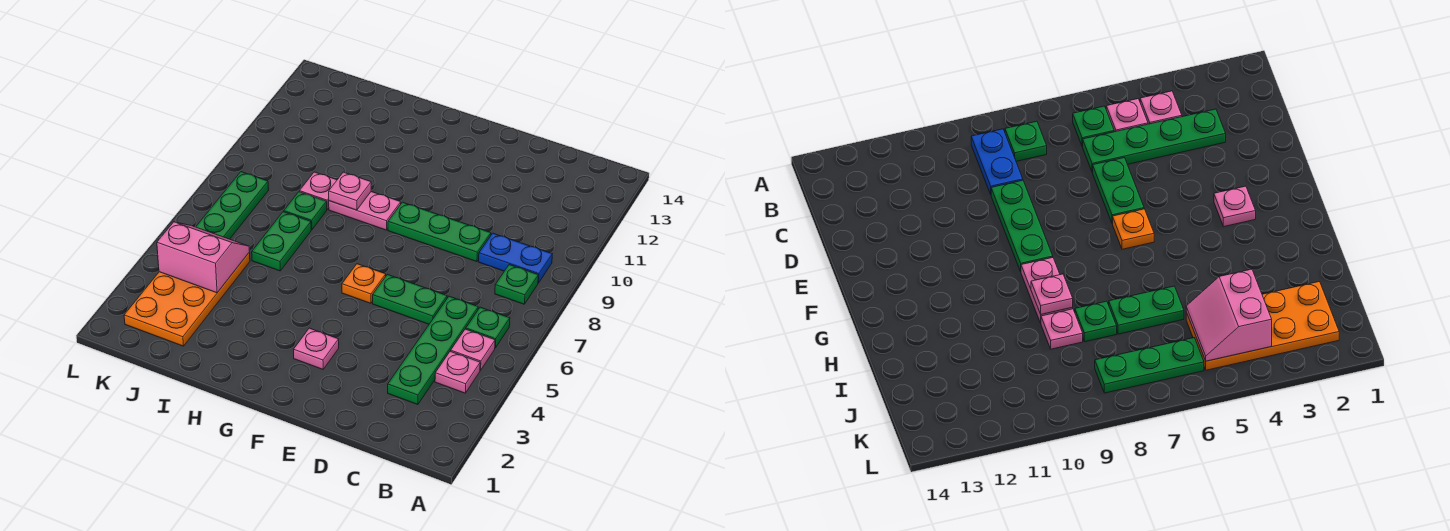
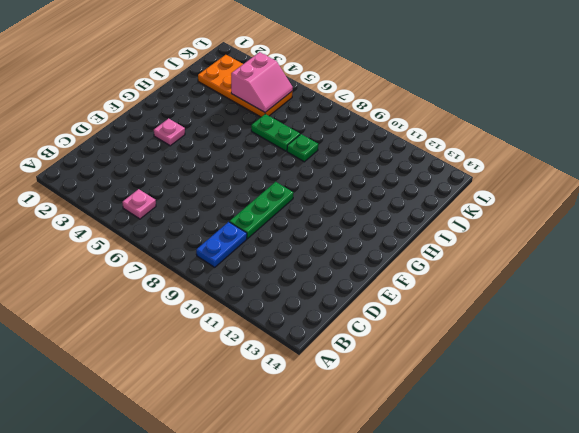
none -> pink plate B4 level 1
none -> green plate B6 level 1
none -> green plate B8 level 1

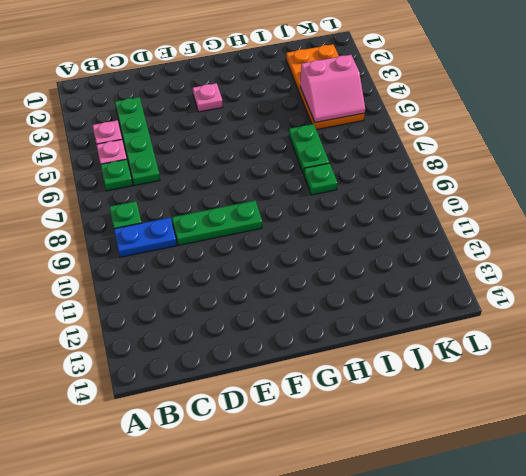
none -> green plate D6:E6 level 1
none -> orange plate F6 level 1
none -> pink plate G9:H9 level 1

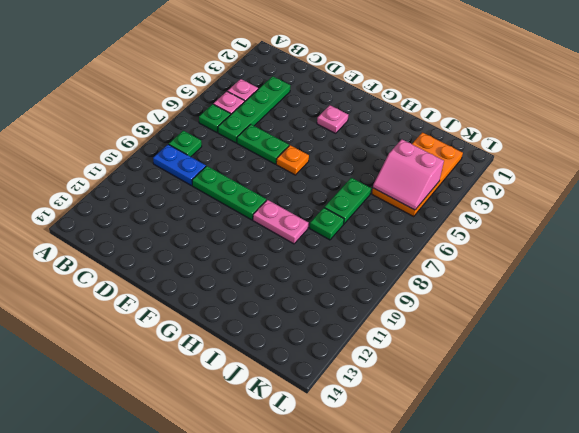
none -> pink plate I9 level 1
none -> green plate K6:K8 level 1
none -> pink plate H9 level 2

